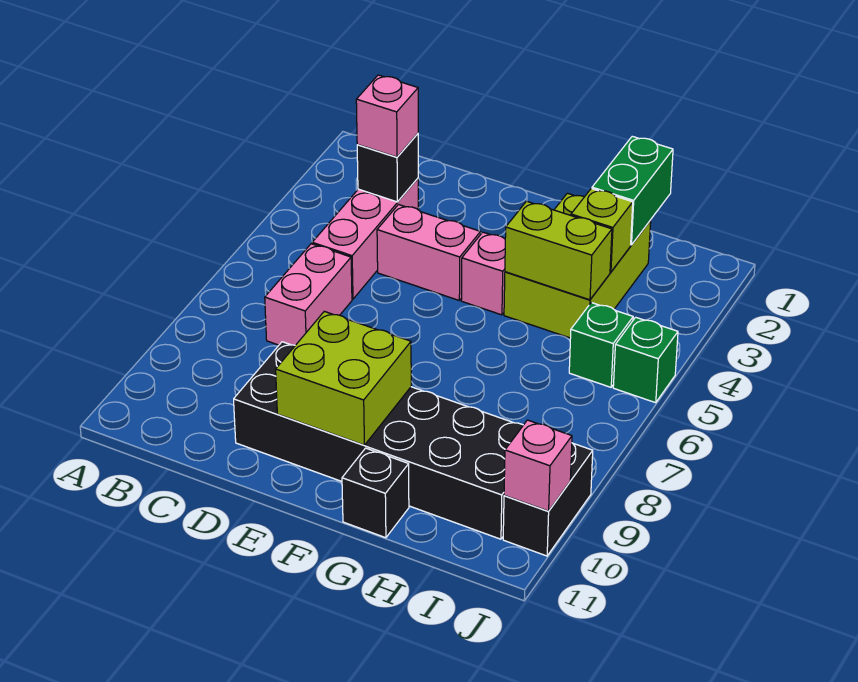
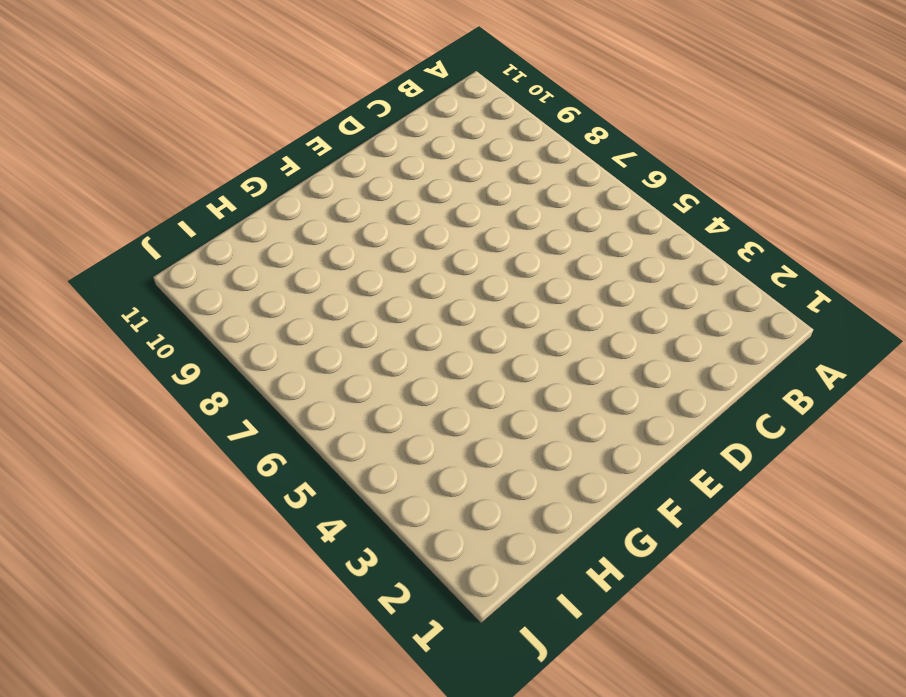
none -> pink brick C3:C5 level 1
none -> pink brick C6:C7 level 1
none -> pink brick D4:E4 level 1

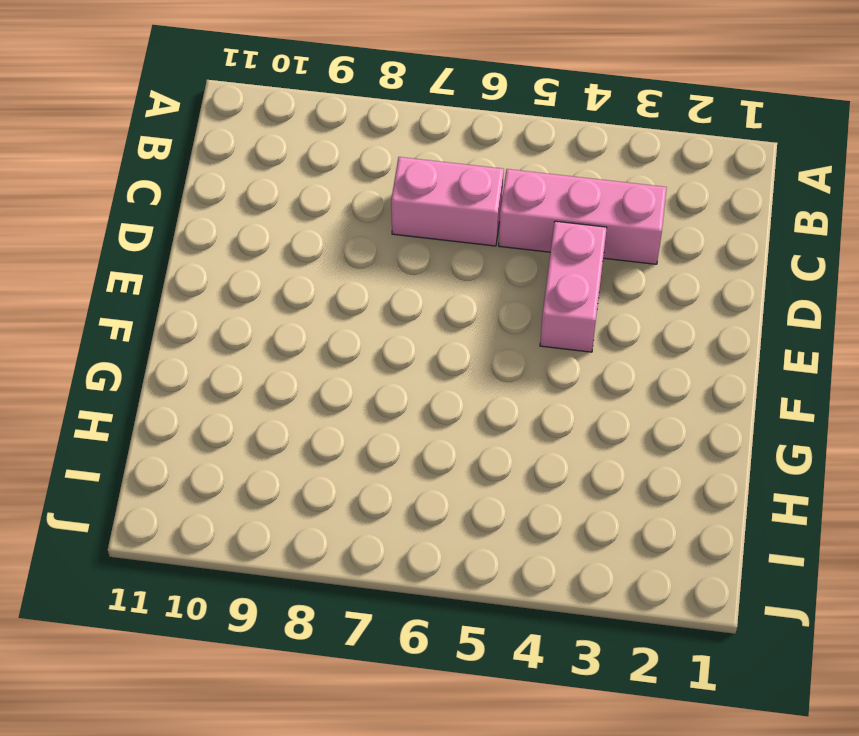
none -> black brick D9:I10 level 1
none -> pink brick F4 level 1
none -> lime brick G2:H4 level 1

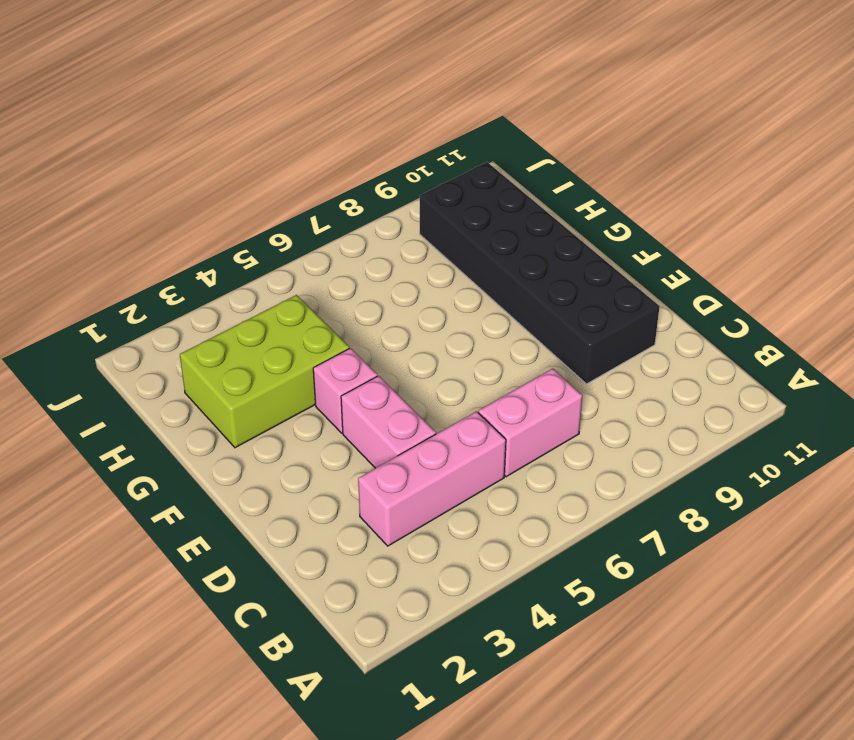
none -> black brick G11 level 1
none -> green brick I5 level 1
none -> green brick J5 level 1

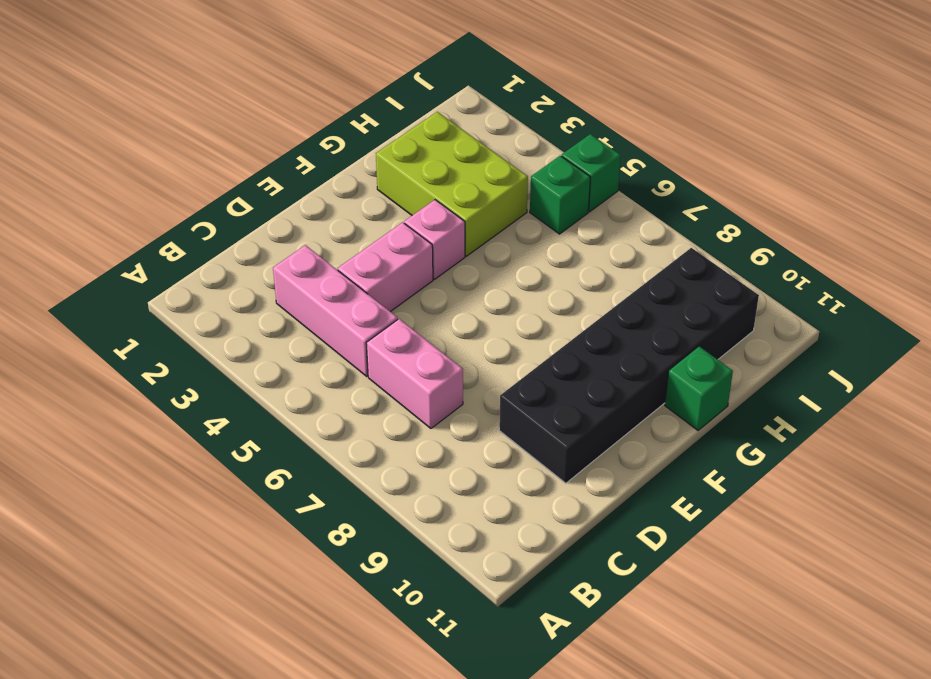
green brick G11 level 1 -> black brick G11 level 1
none -> black brick J9:J10 level 1
none -> black brick C3 level 2
none -> lime brick E9:F10 level 2

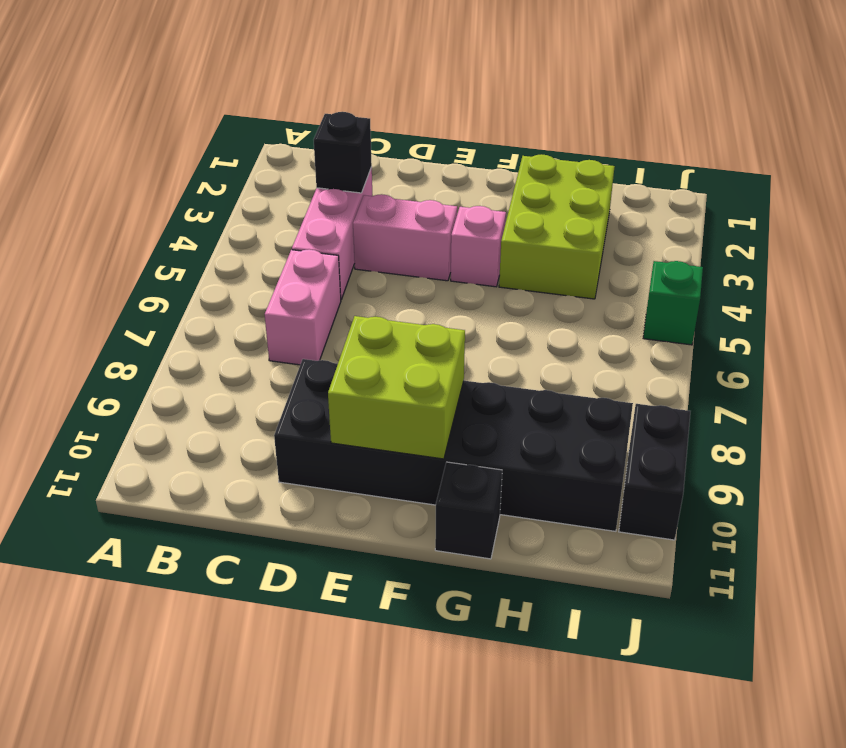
none -> green brick I5 level 1
none -> lime brick G4:H4 level 2
none -> green brick H1:H2 level 2

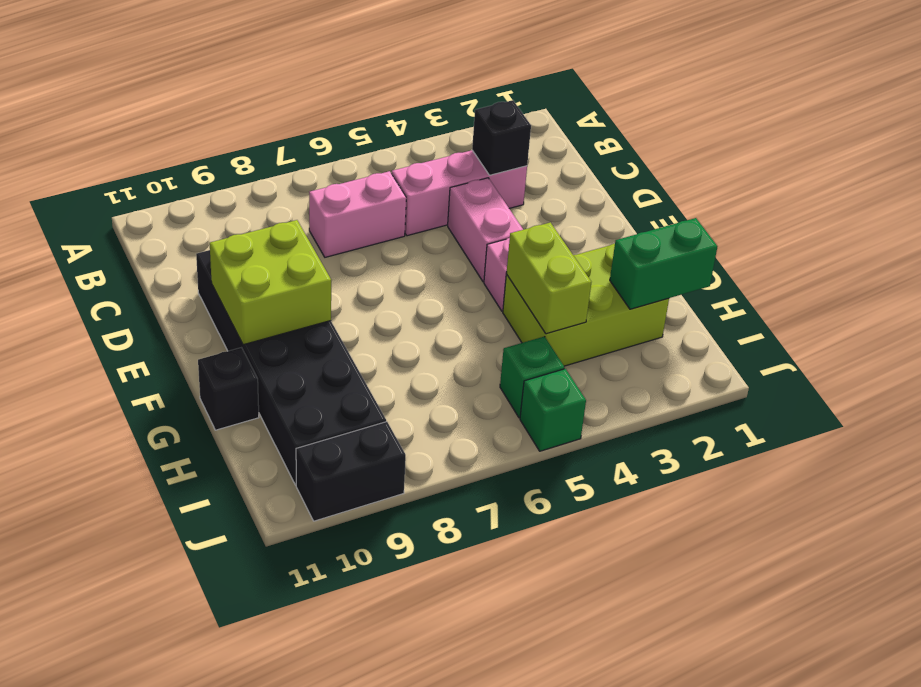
none -> lime brick H3 level 2
none -> pink brick J10 level 2
none -> pink brick C3 level 3

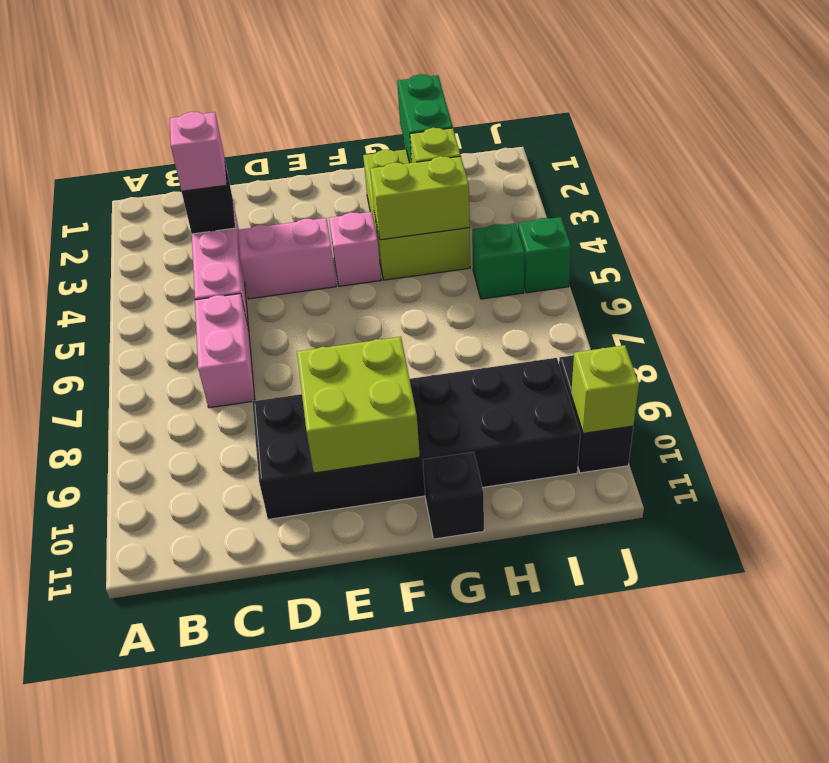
lime brick J10 level 2 -> pink brick J10 level 2

